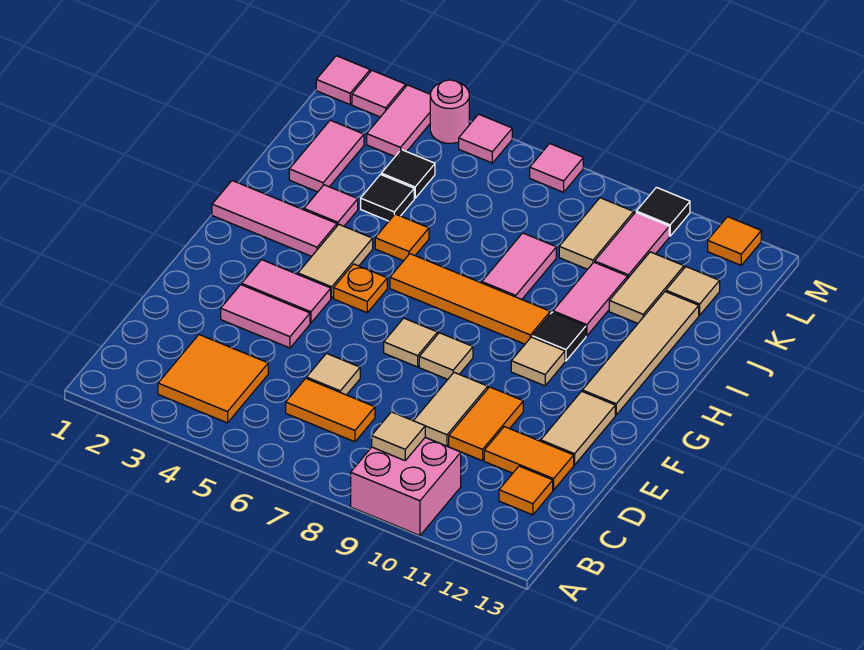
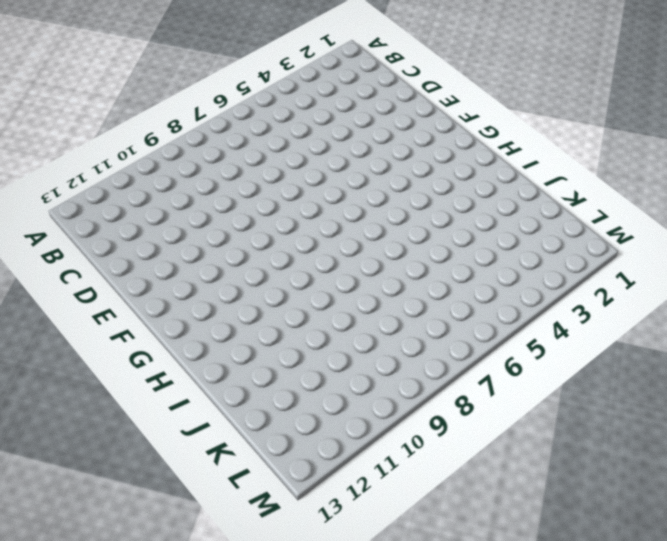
none -> pink brick A9:B10 level 1
none -> orange tile B3:C4 level 1
none -> orange tile C6:C7 level 1
none -> orange tile C12 level 1

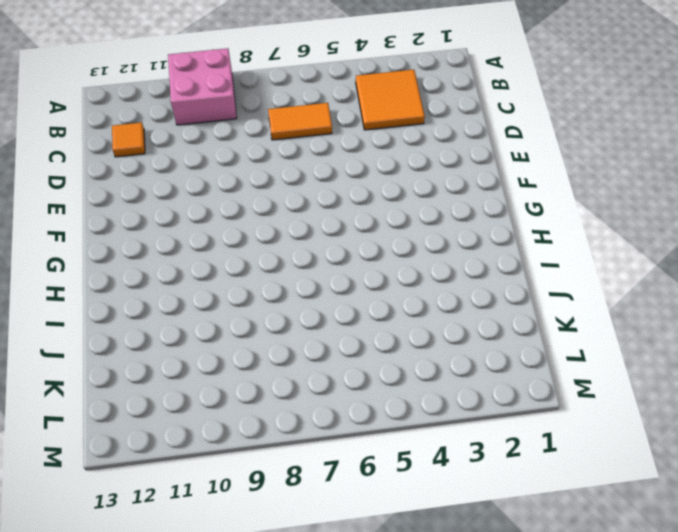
none -> tan tile D6 level 1
none -> tan tile D9:E9 level 1
none -> orange tile D10:E10 level 1
none -> orange tile D11:D12 level 1

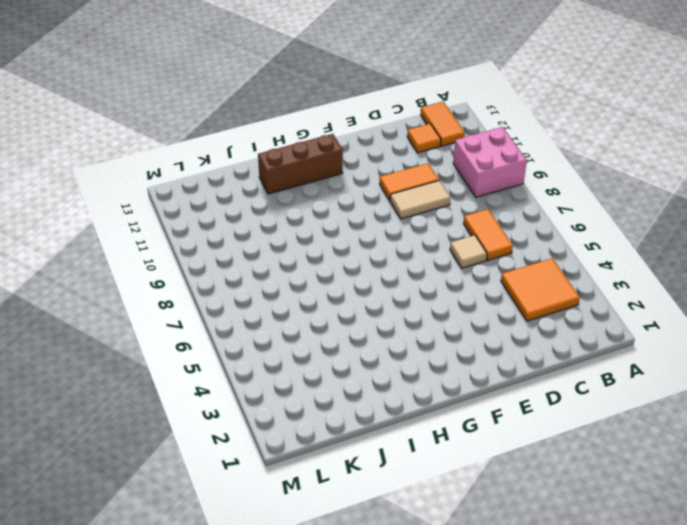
orange tile B12:B13 level 1 -> orange tile D11:D12 level 1
brown brick G12:I12 level 1 -> tan tile G12:J12 level 1
none -> pink tile E3:E4 level 1
none -> tan tile E12:F12 level 1
none -> pink tile F3:F4 level 1
none -> tan tile F7 level 1

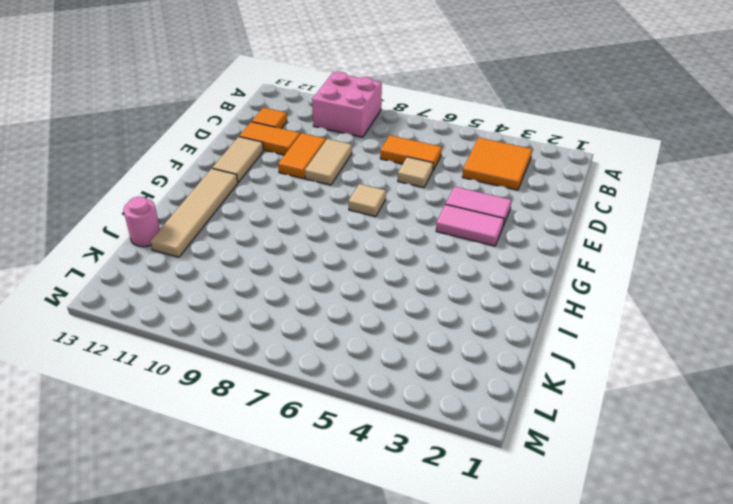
pink round brick J13 level 1 -> pink round brick M4 level 1
none -> tan tile F8 level 1
none -> tan tile G4:H4 level 1
none -> orange plate G5 level 1
none -> tan tile G10 level 1

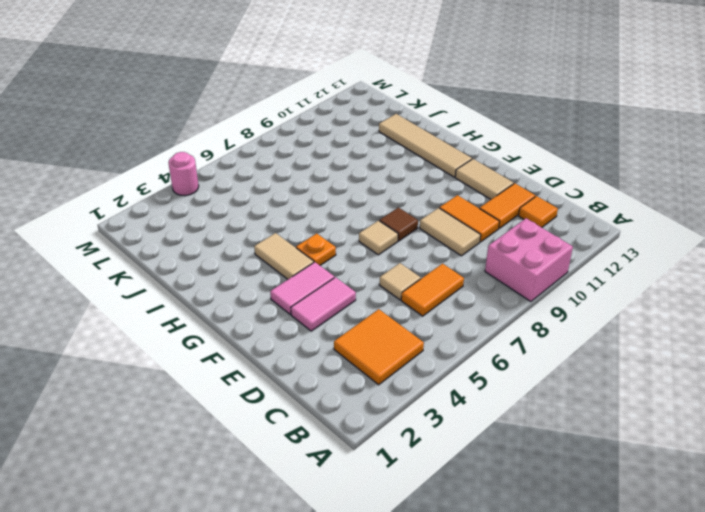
brown tile F8 level 1 -> tan tile F8 level 1
none -> tan tile G10 level 1
none -> pink tile H1:H3 level 1
none -> orange tile H6:H9 level 1
none -> black tile H10 level 1

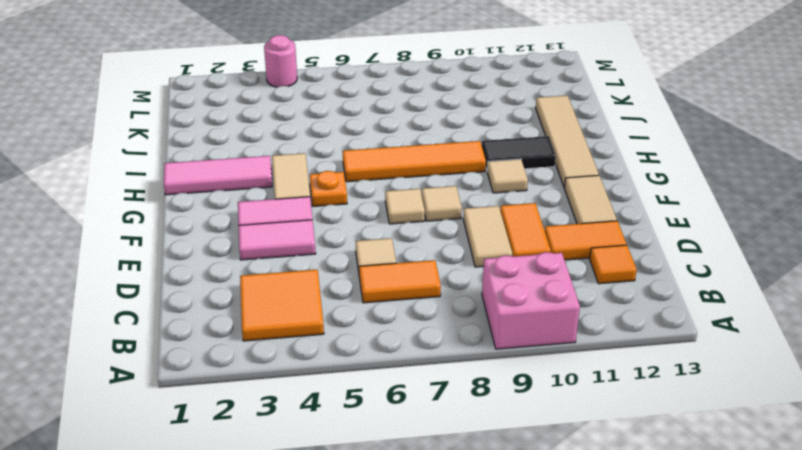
black tile H10:H11 level 1 -> black tile H10 level 1
none -> pink tile I3 level 1
none -> orange tile I5 level 1
none -> pink tile I8:J8 level 1
none -> pink tile I10:J10 level 1

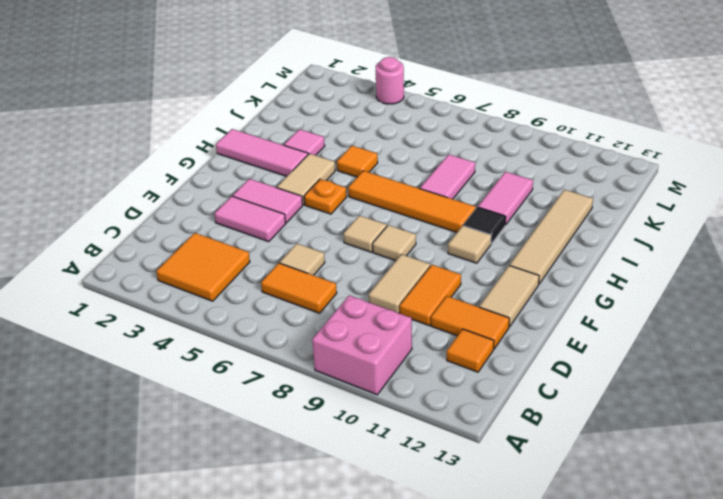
none -> pink tile J2:K2 level 1
none -> black tile J4 level 1
none -> tan tile J11:K11 level 1
none -> black tile K4 level 1

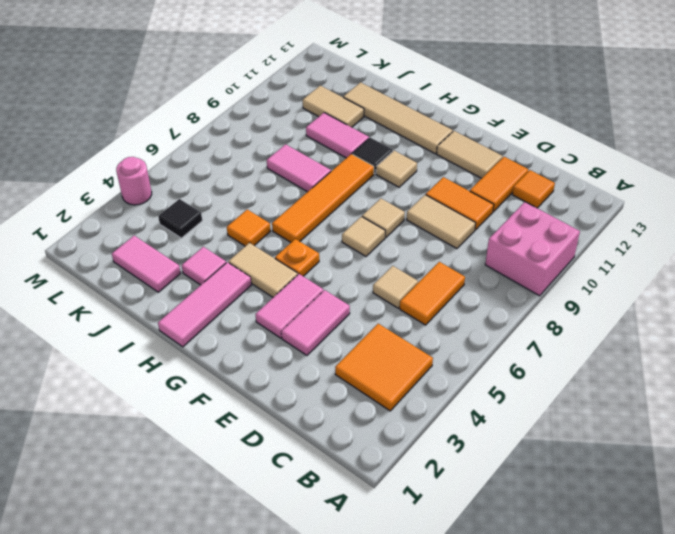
none -> black tile J4 level 1
none -> tan tile K9:L9 level 1
none -> pink tile K10:L10 level 1
none -> tan tile K12 level 1

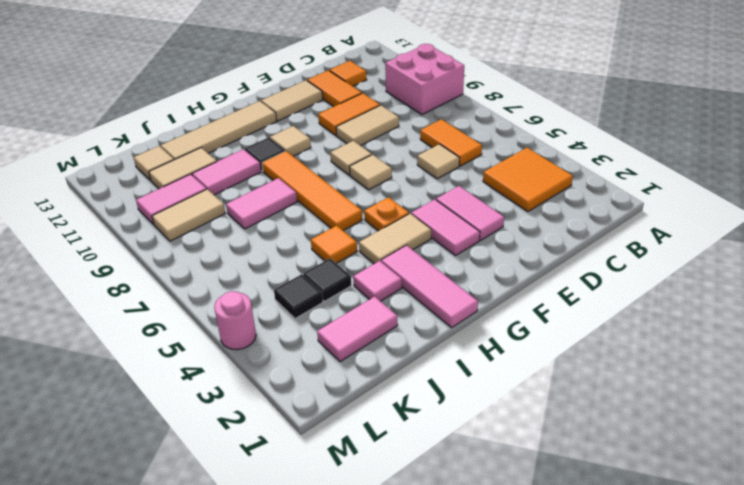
none -> pink tile L3:M3 level 1
none -> pink tile M1 level 1
none -> pink tile M2 level 1
none -> pink tile M5 level 1

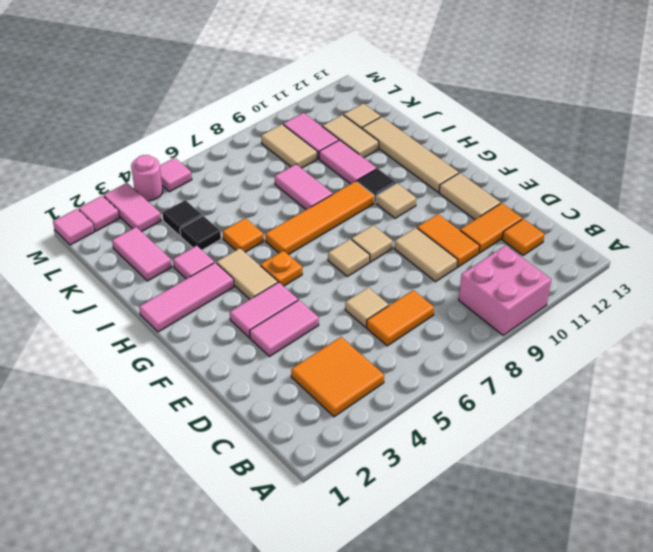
none -> pink tile M7 level 1
none -> black tile M10 level 1
none -> orange tile M12 level 1
none -> tan tile B9 level 2

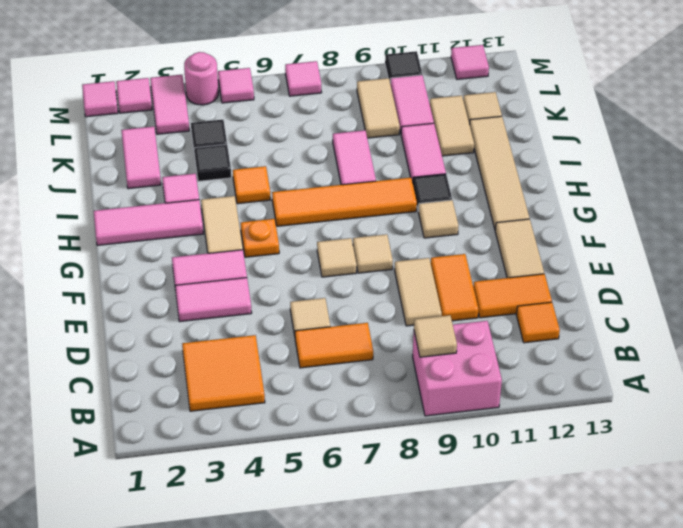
pink tile M12 level 1 -> orange tile M12 level 1

